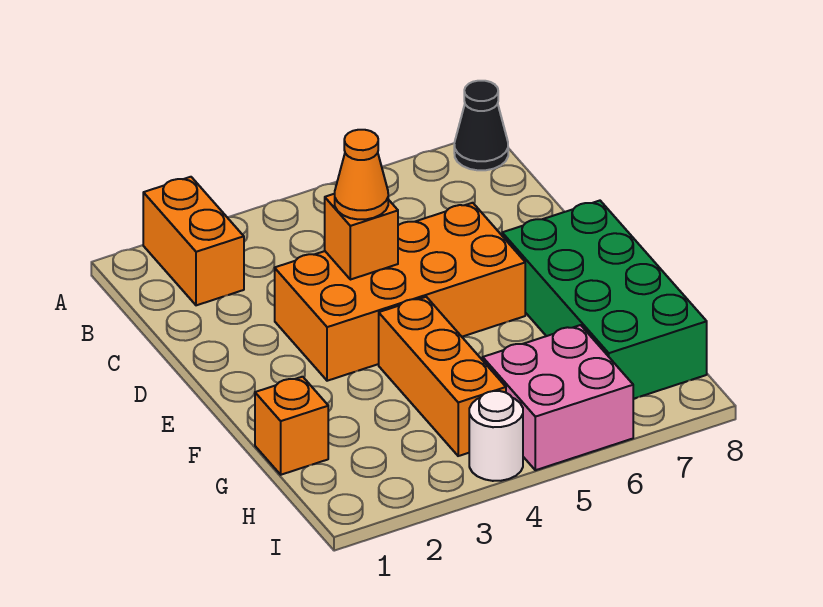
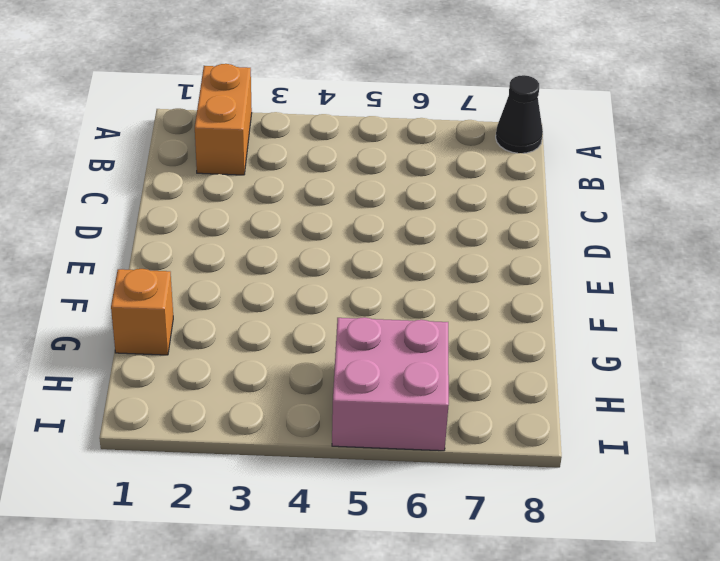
none -> orange brick D3:E6 level 1
none -> green brick E7:H8 level 1

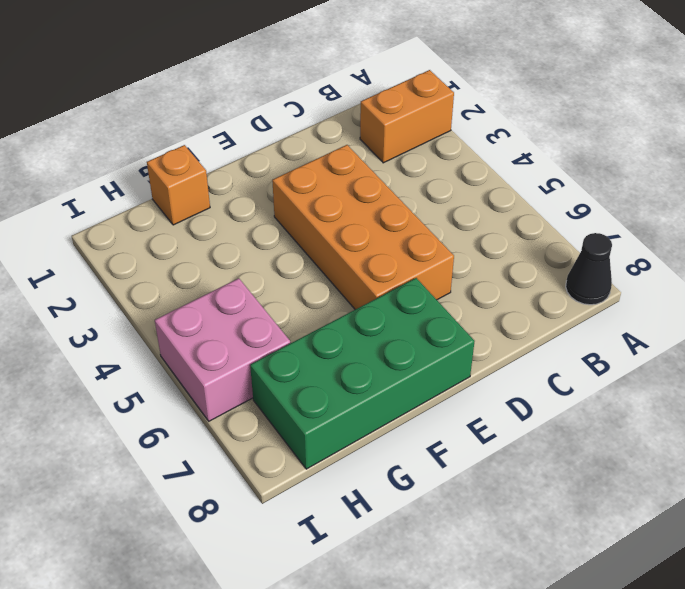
none -> orange brick F4:H4 level 1
none -> white round brick I4 level 1

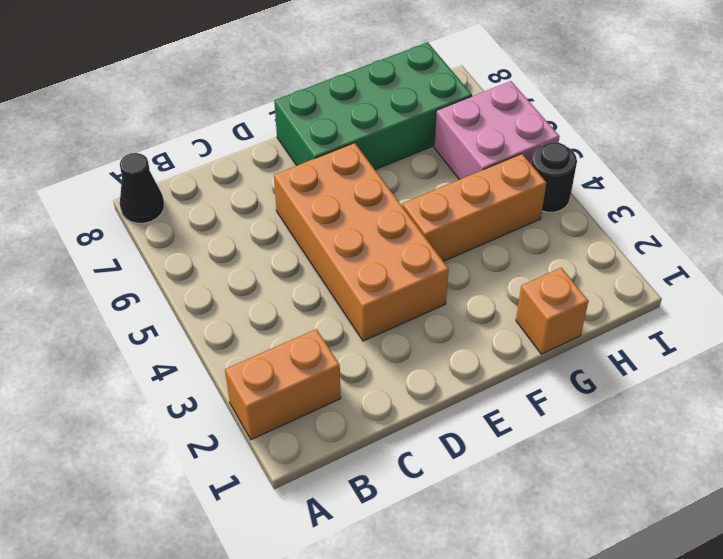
black round brick I4 level 1 -> white round brick I4 level 1
none -> orange brick D4 level 2
none -> orange cone D4 level 3

